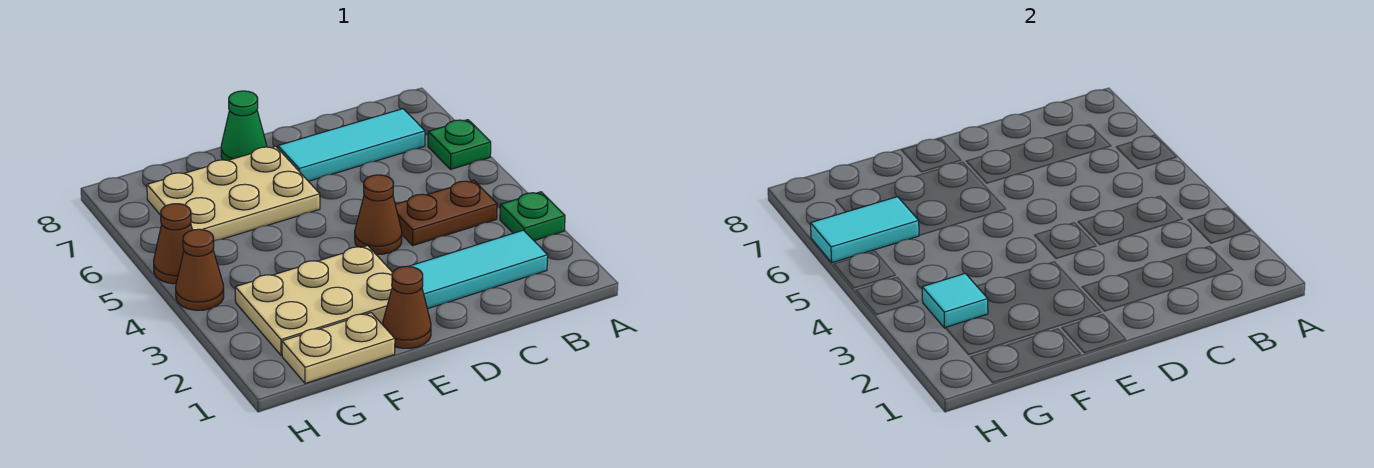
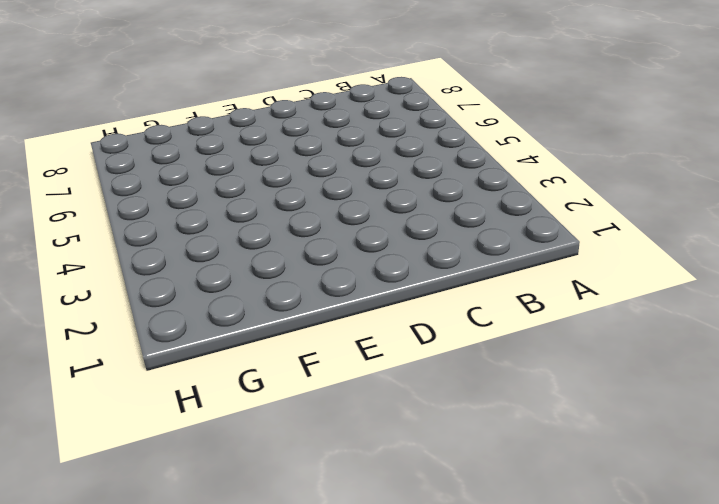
none -> green plate A3 level 1
none -> green plate A6 level 1
none -> cyan tile B2:D2 level 1

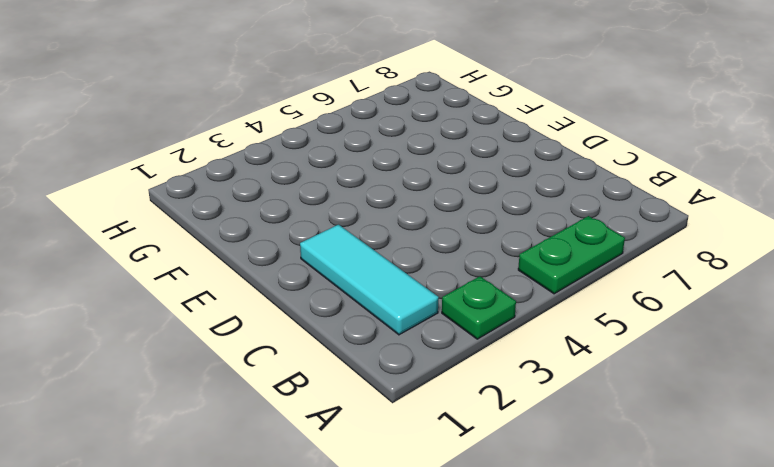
green plate A5:A6 level 1 -> green plate A6 level 1
none -> brown plate B4:C4 level 1
none -> cyan tile B7:D7 level 1
none -> brown cone D4 level 1

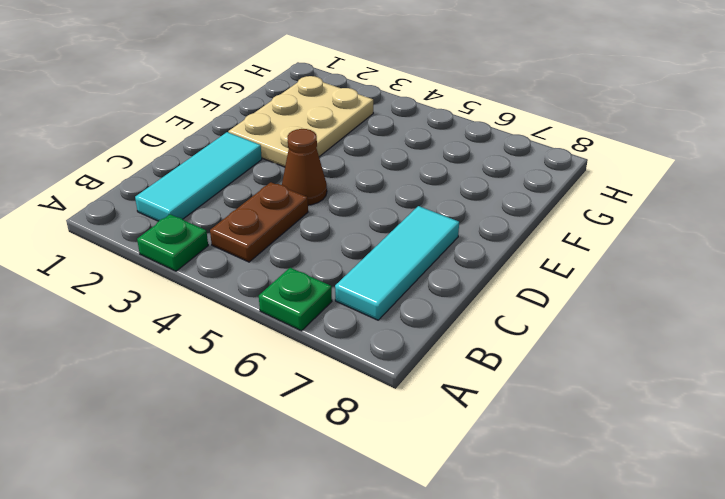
none -> brown cone E1 level 1
none -> tan plate E6:G7 level 1
none -> green cone E8 level 1

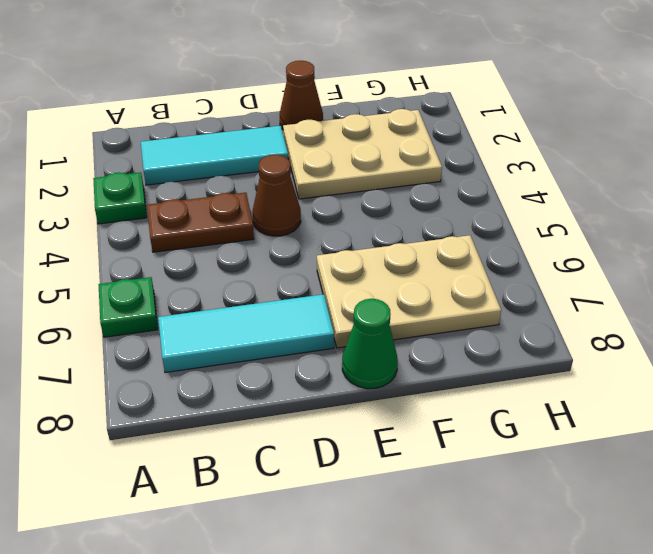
none -> tan plate F1:G1 level 1
none -> brown cone H4 level 1
none -> brown cone H5 level 1

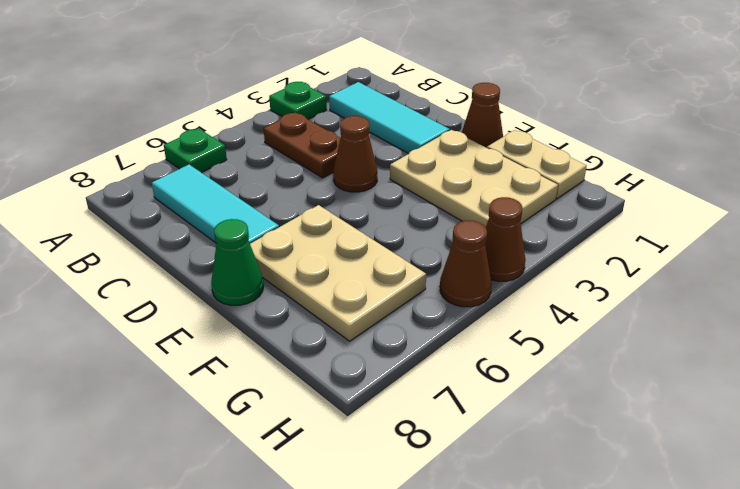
none -> cyan tile G3 level 2
none -> cyan tile G6:H6 level 2

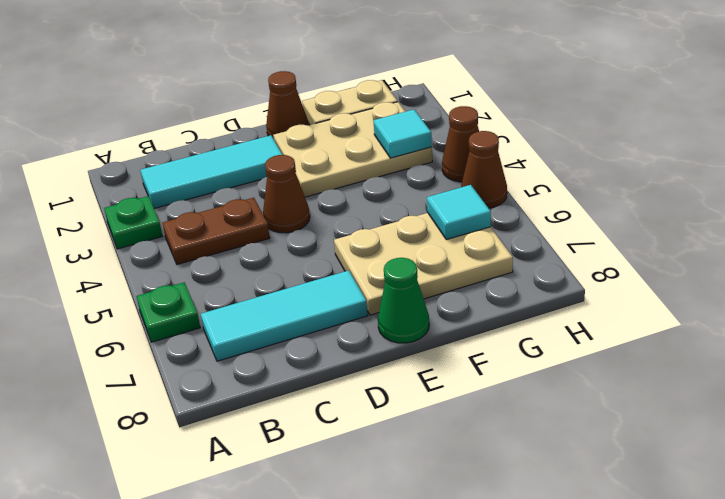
cyan tile G6 level 2 -> cyan tile G6:H6 level 2

